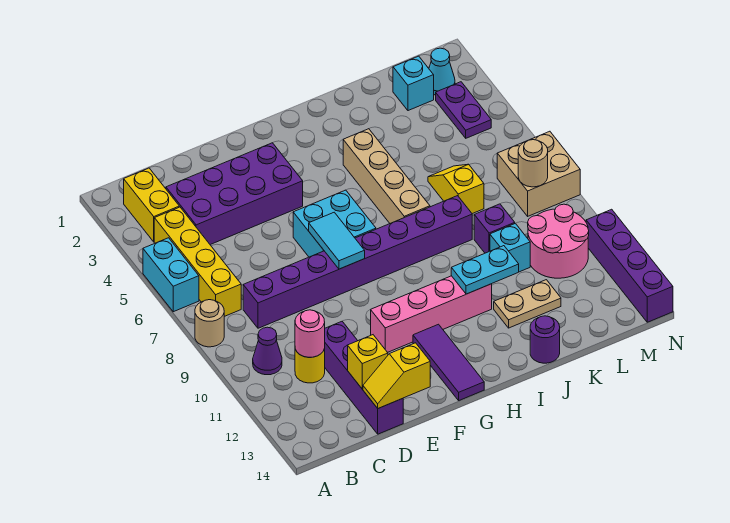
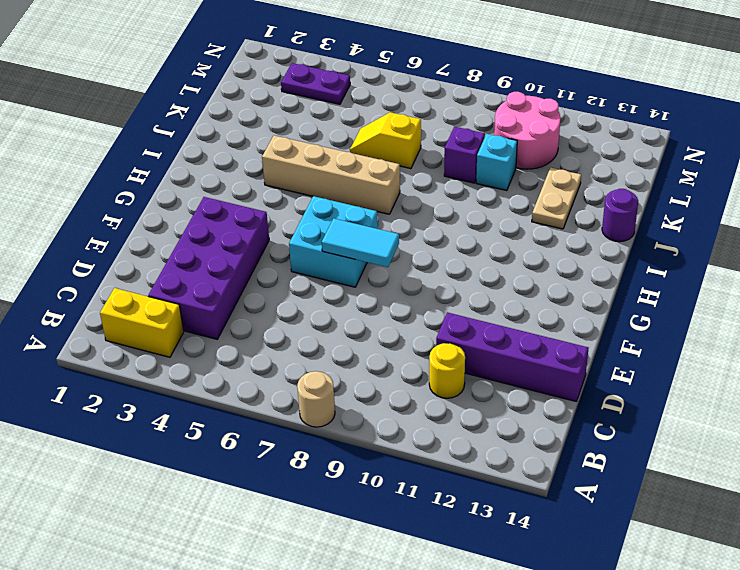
none -> cyan brick A5:A6 level 1
none -> yellow brick B4:B7 level 1
none -> purple cone B10 level 1
none -> purple brick C8:J8 level 1

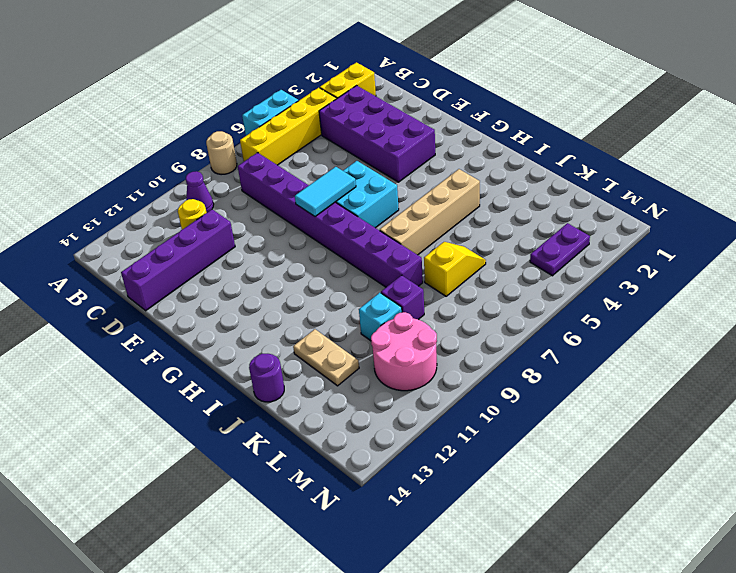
none -> pink brick F11:I11 level 1
none -> purple tile G12:G14 level 1
none -> cyan brick L2 level 1
none -> cyan cone M2 level 1

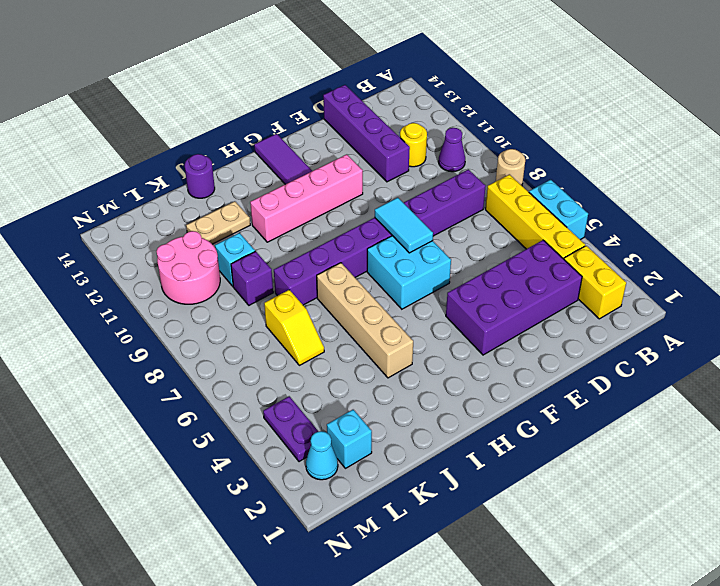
none -> tan brick M7:N8 level 1
none -> purple brick N11:N14 level 1
none -> pink round brick C11 level 2
none -> yellow brick D13 level 2

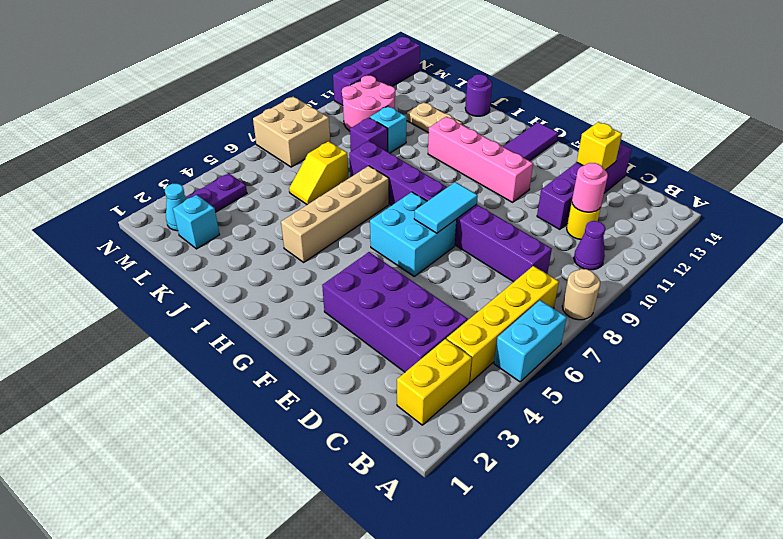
none -> yellow slope D14:E14 level 2 top E
none -> cyan plate I11:J11 level 2
none -> tan round brick M8 level 2

